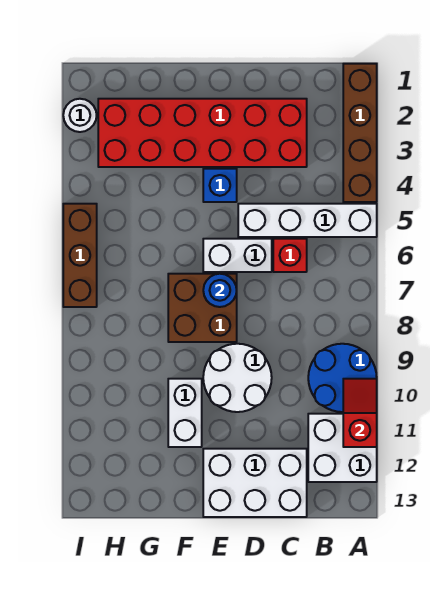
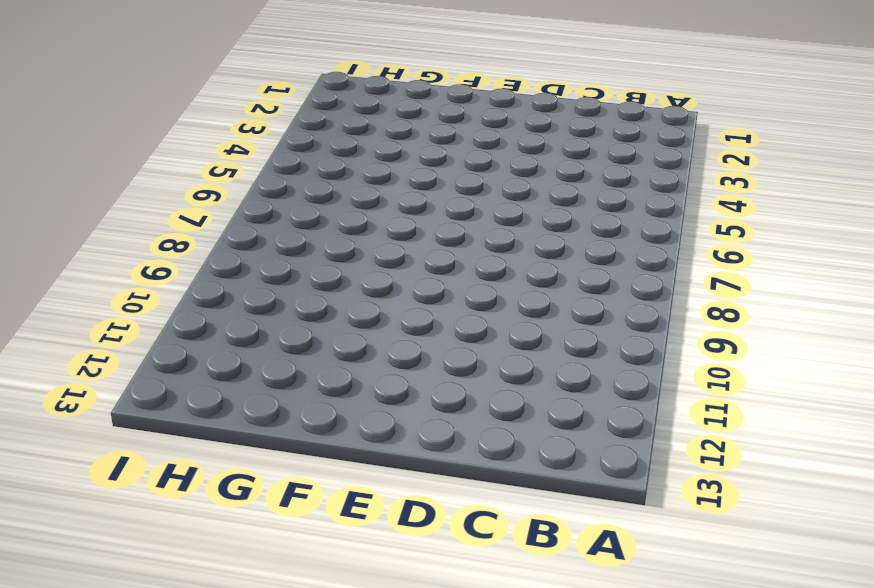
none -> brown brick A1:A4 level 1
none -> white brick A5:D5 level 1
none -> blue round brick A9:B10 level 1

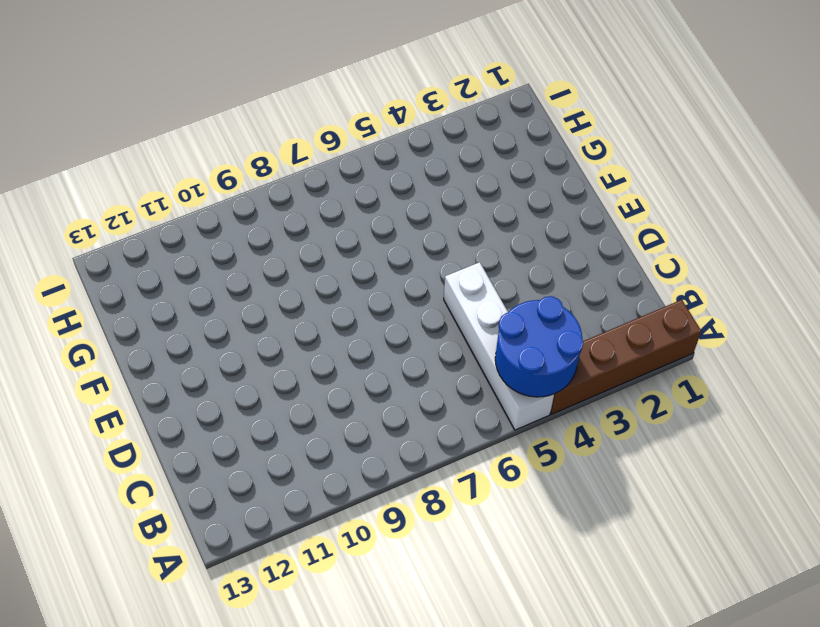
blue round brick A4:B5 level 2 -> blue round brick A9:B10 level 1
none -> white brick A11:B12 level 1
none -> red brick C2:H3 level 1
none -> red brick C6 level 1

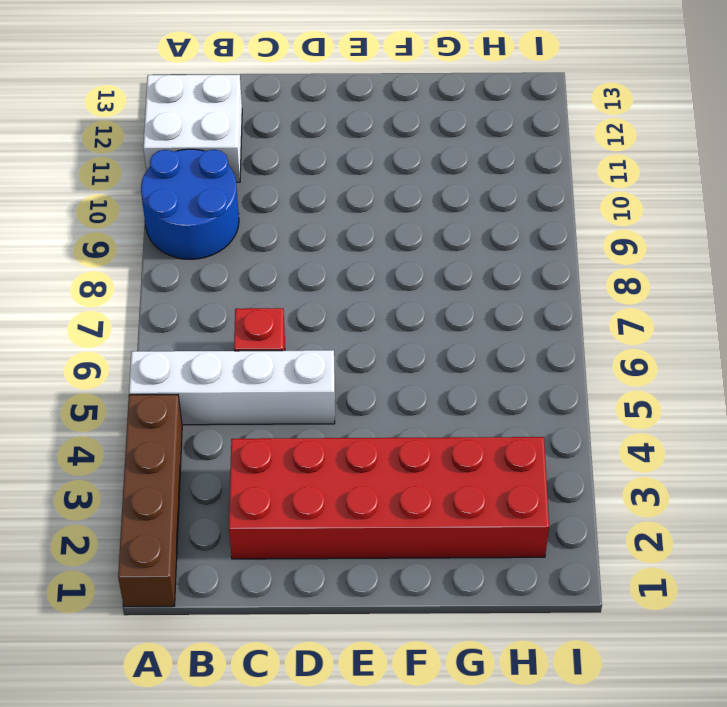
none -> white brick C12:E13 level 1
none -> white brick D6:E6 level 1
none -> white round brick D9:E10 level 1

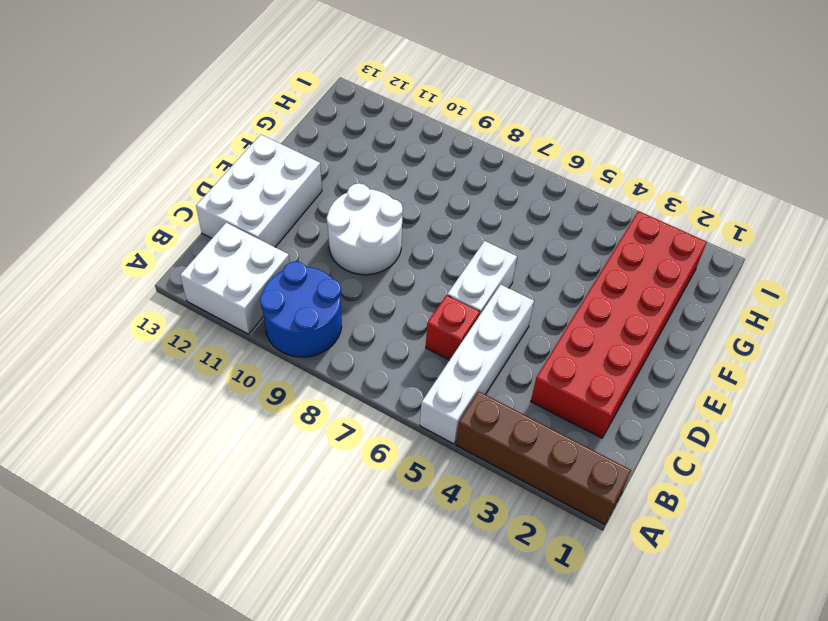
none -> blue brick E4 level 1
none -> brown brick E7:F8 level 1
none -> white brick F10:F11 level 1

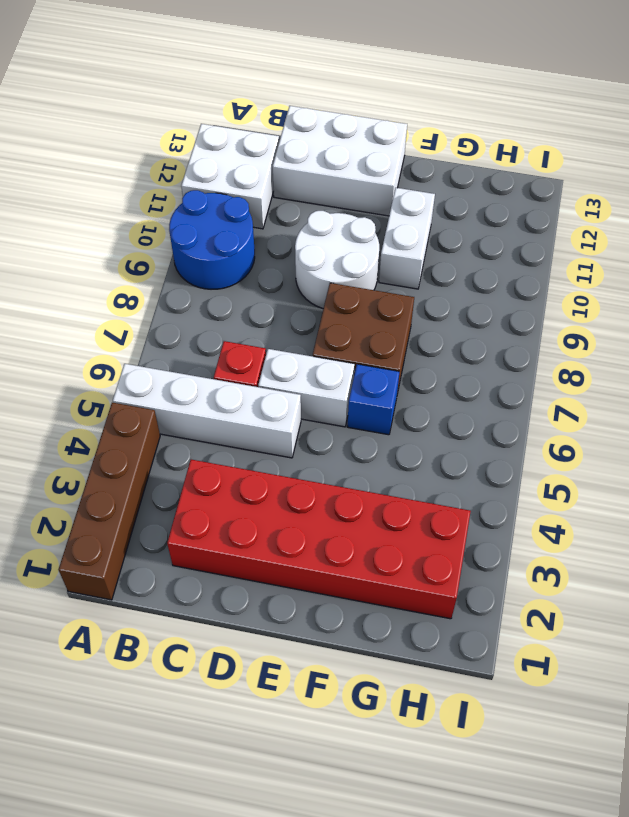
blue brick F6 level 1 -> blue brick E4 level 1
none -> white round brick I2 level 1
none -> brown brick I5:I7 level 1
none -> red slope A10:A11 level 2 top 11

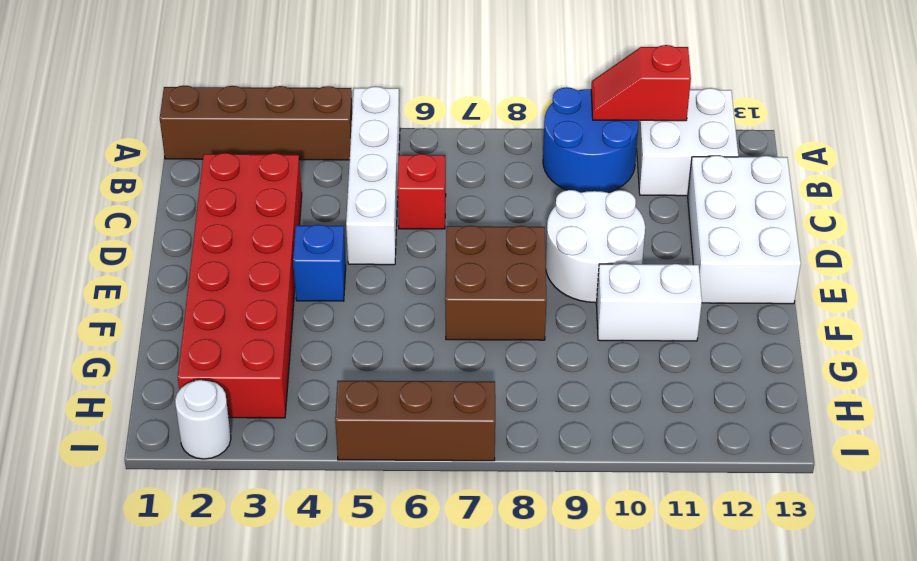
none -> white brick D6:E6 level 1
none -> blue round brick E7 level 2

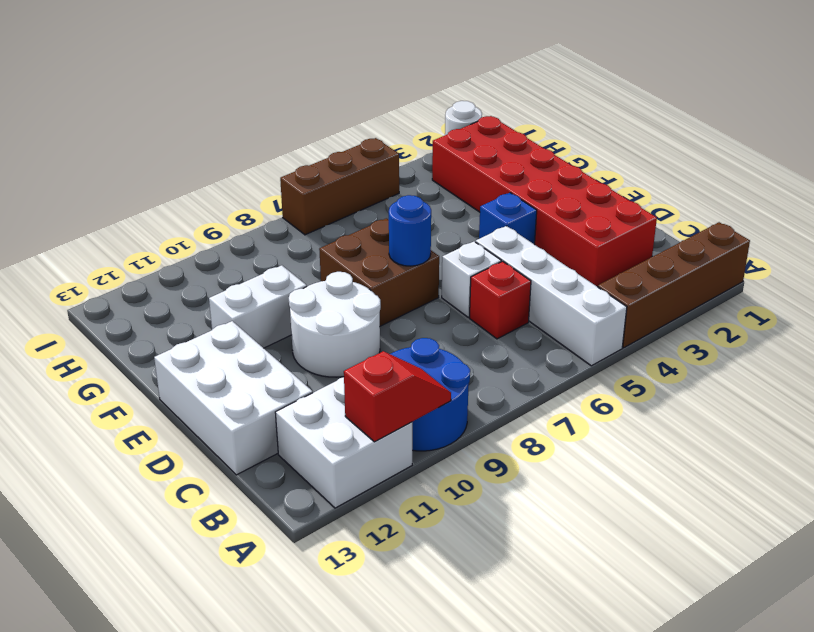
white brick D6 level 1 -> white brick D6:E6 level 1

